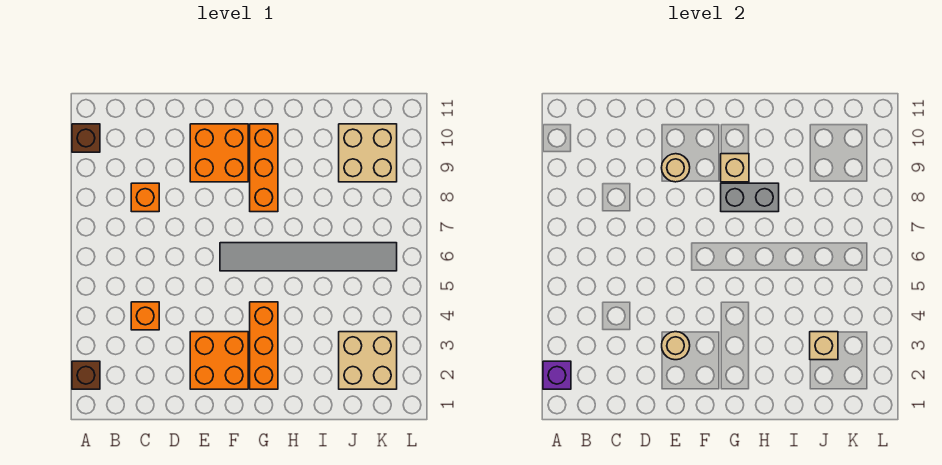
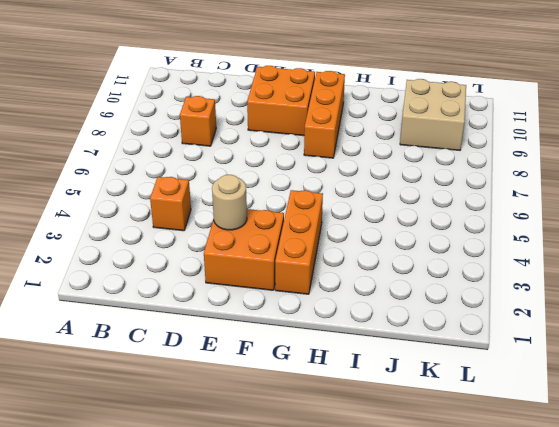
none -> brown brick A2 level 1
none -> brown brick A10 level 1
none -> grey tile F6:K6 level 1

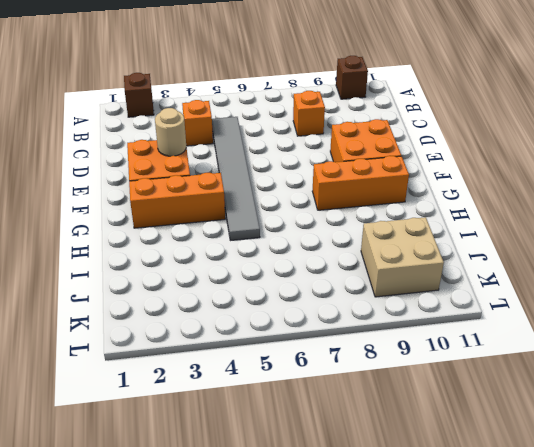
grey tile C5:H5 level 1 -> grey tile F6:K6 level 1
none -> tan brick J2:K3 level 1
none -> purple brick A2 level 2
none -> tan round brick E9 level 2

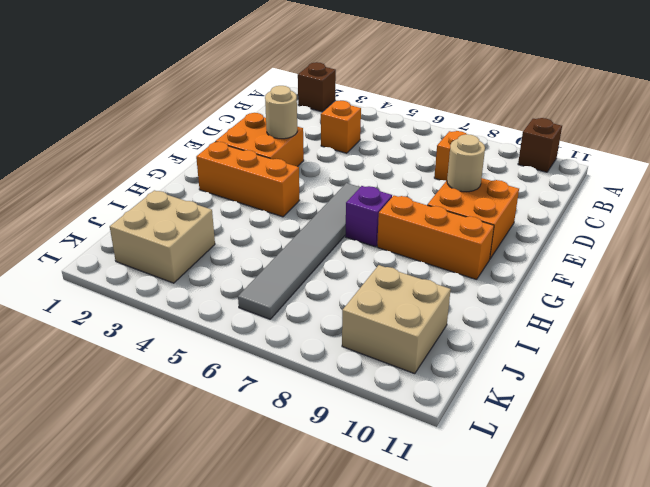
purple brick G7 level 1 -> purple brick A2 level 2
none -> grey brick G8:H8 level 2
none -> tan brick G9 level 2
none -> tan brick J3 level 2

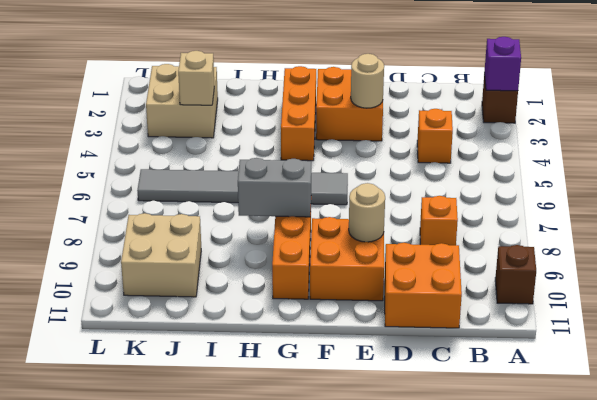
orange brick C10:D11 level 1 -> none
none -> tan brick G9 level 2

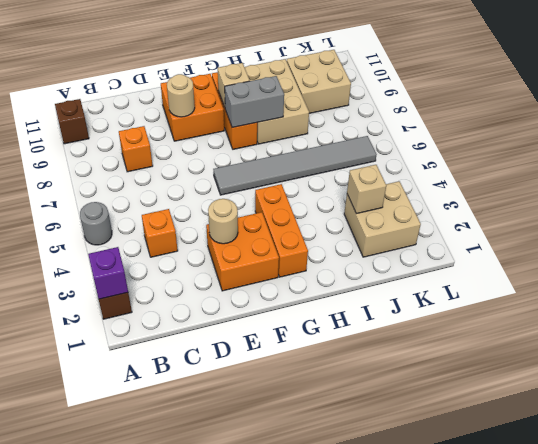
grey round brick A5 level 1 -> none
tan brick H8:I10 level 1 -> none

